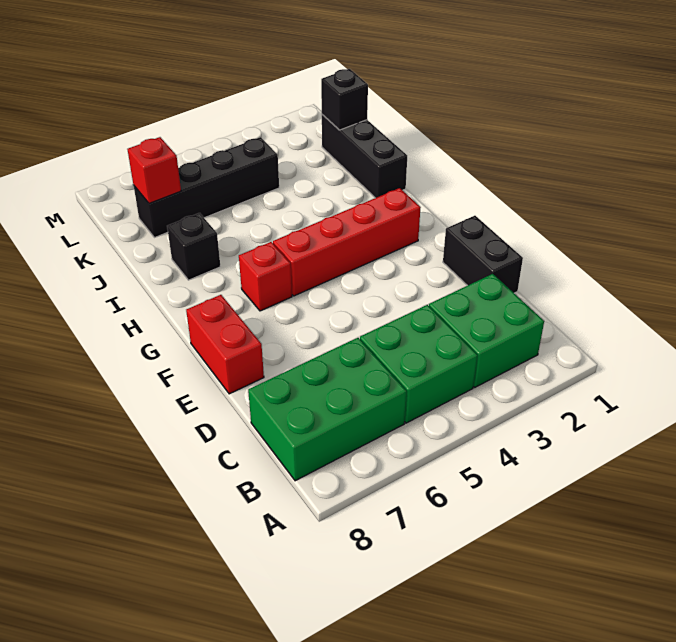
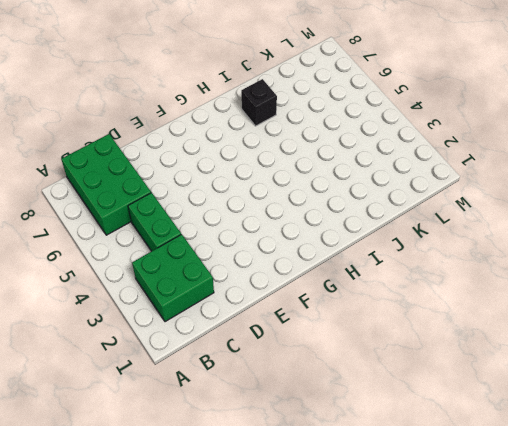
green brick C4:C5 level 1 -> green brick B4:C5 level 1
none -> black brick D1:E1 level 1
none -> red brick E8:F8 level 1
none -> red brick G2:G5 level 1

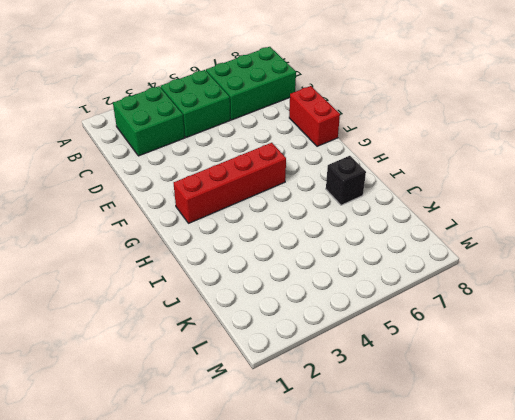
none -> black brick D1:E1 level 1
none -> red brick G6 level 1
none -> black brick I1:K1 level 1

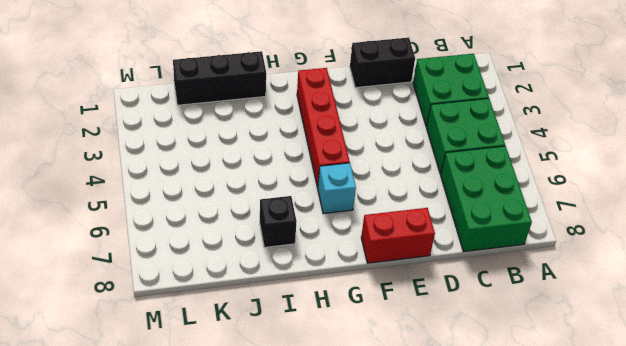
cyan brick G6 level 1 -> red brick G6 level 1
none -> black brick K4:K7 level 1
none -> black brick K1 level 2
none -> red brick K7 level 2

